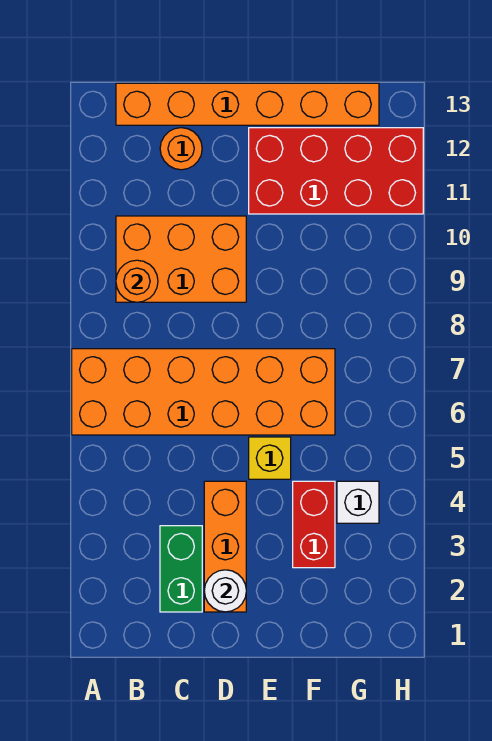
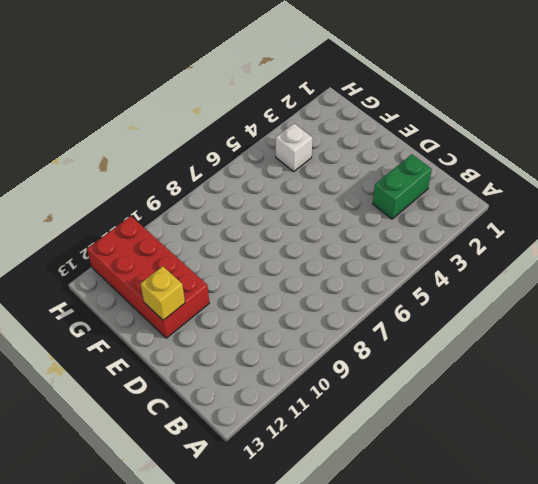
yellow brick E12 level 2 -> yellow brick E5 level 1
none -> orange brick A6:F7 level 1
none -> orange brick B9:D10 level 1
none -> orange brick B13:G13 level 1

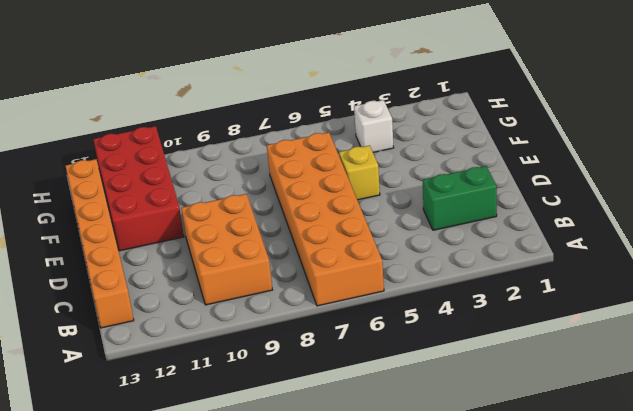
none -> orange round brick C12 level 1
none -> orange brick D2:D4 level 1
none -> red brick F3:F4 level 1

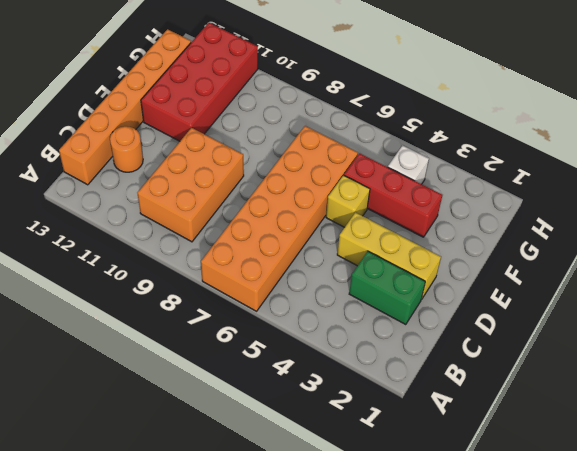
yellow brick D2:D4 level 1 -> orange brick D2:D4 level 1
red brick F3:F5 level 1 -> red brick F3:F4 level 1
none -> orange round brick B9 level 2
none -> white round brick D2 level 2

